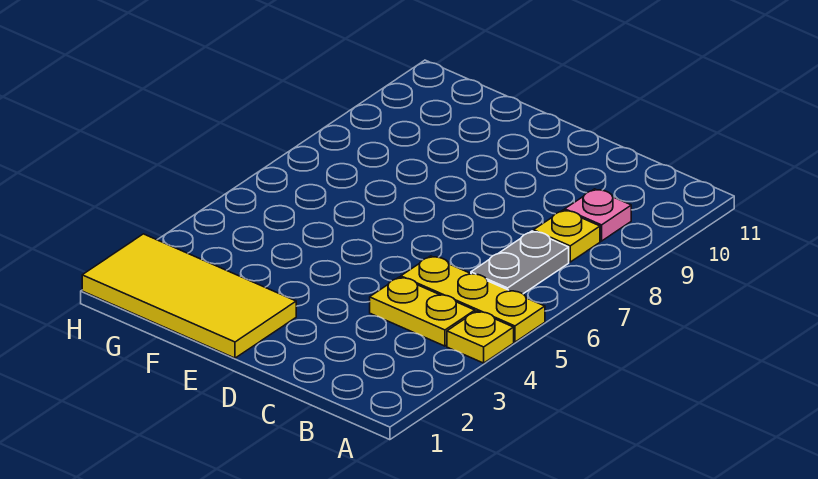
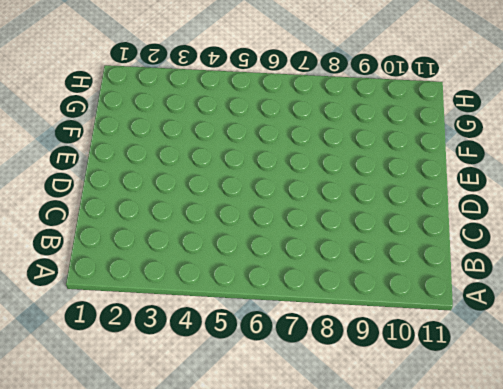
none -> yellow plate A4 level 1
none -> yellow plate A5:C5 level 1

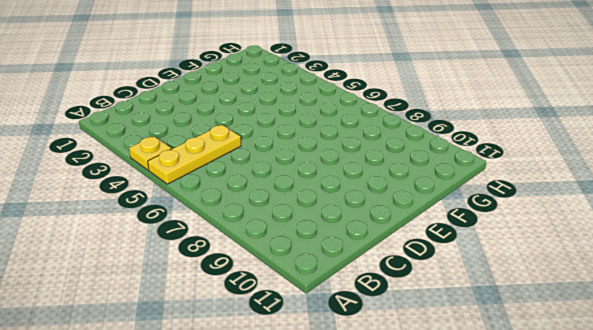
none -> yellow plate B4:C4 level 1
none -> grey plate B6:B7 level 1

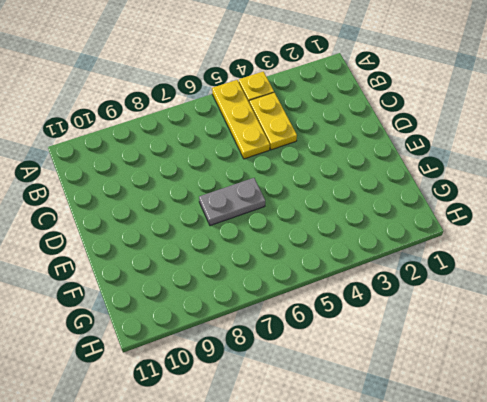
grey plate E6:E7 level 1 -> grey plate B6:B7 level 1
none -> yellow plate B8 level 1
none -> pink plate B9 level 1

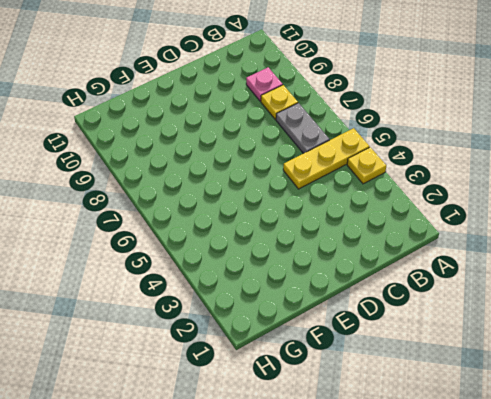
none -> yellow plate B4:C4 level 1
none -> yellow tile E1:H2 level 1

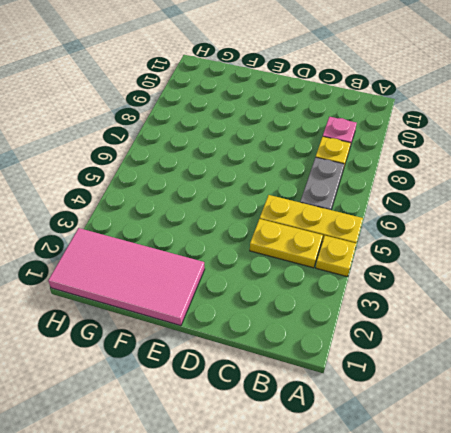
pink tile E1:H2 level 1 -> yellow tile E1:H2 level 1

